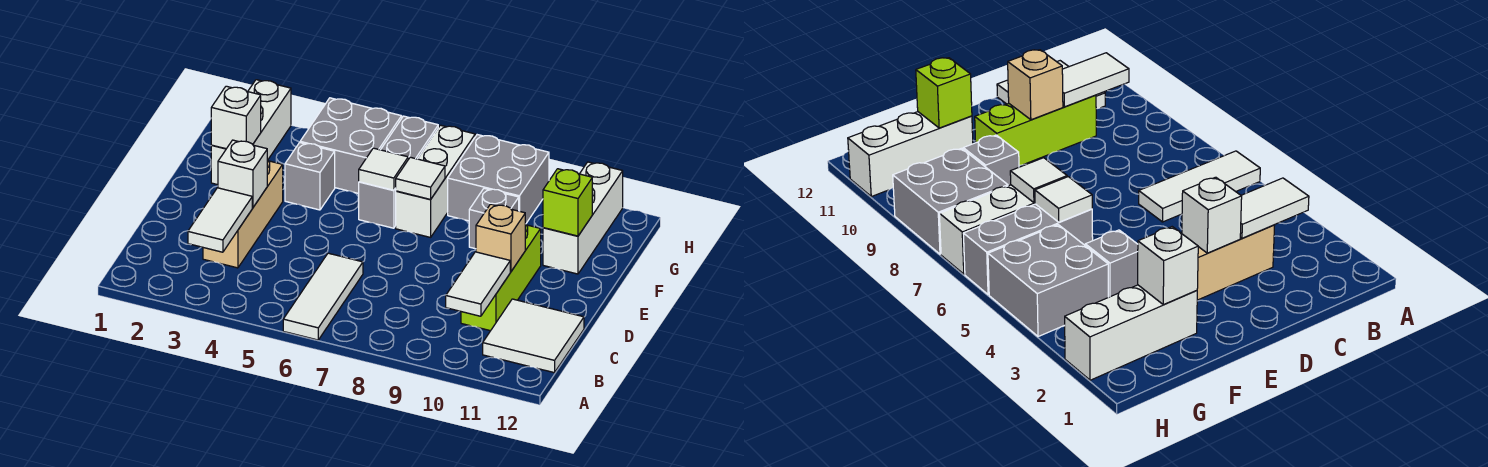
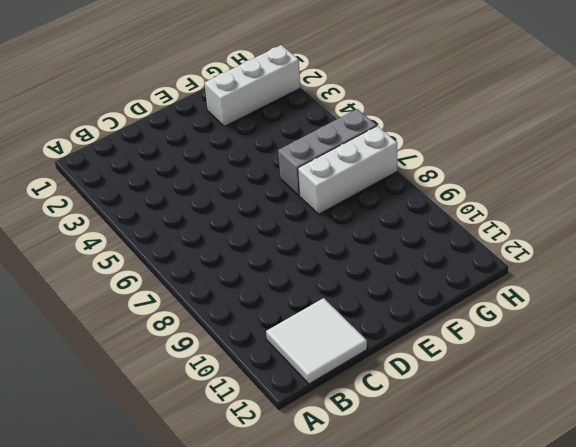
none -> white tile A6:C6 level 1
none -> tan brick C3:E3 level 1
none -> lime brick C10:E10 level 1

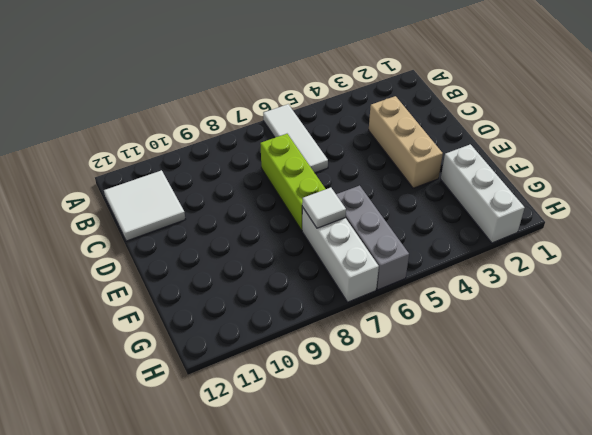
lime brick C7:E7 level 1 -> lime brick C10:E10 level 1
none -> grey brick F4 level 1
none -> grey brick F9 level 1
none -> white brick F11:H11 level 1

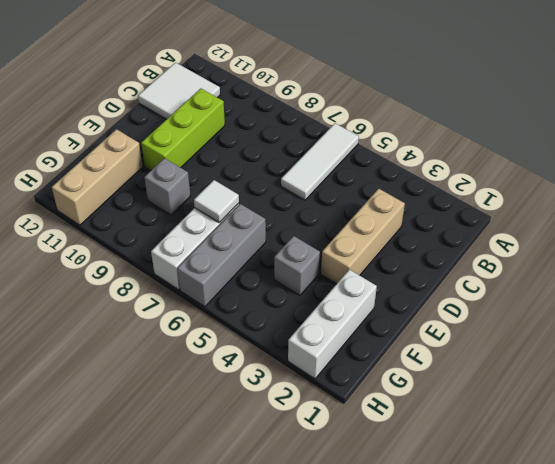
tan brick F11:H11 level 1 -> white brick F11:H11 level 1
none -> grey brick G4:H5 level 1
none -> grey brick G8:H9 level 1
none -> white tile B3:C3 level 2

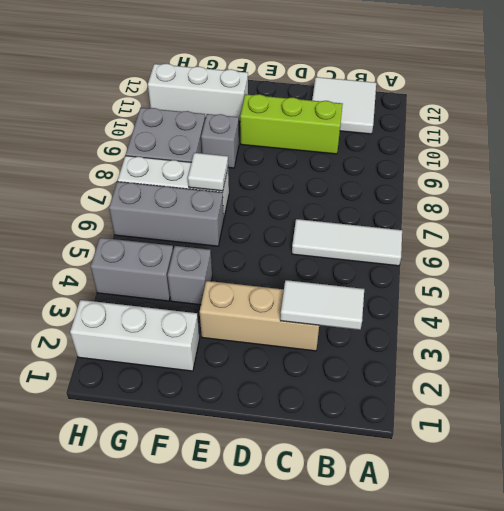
grey brick G4:H4 level 1 -> grey brick G4:H5 level 1
none -> white tile B10:C10 level 2
none -> white brick D3 level 2
none -> tan brick D10 level 2

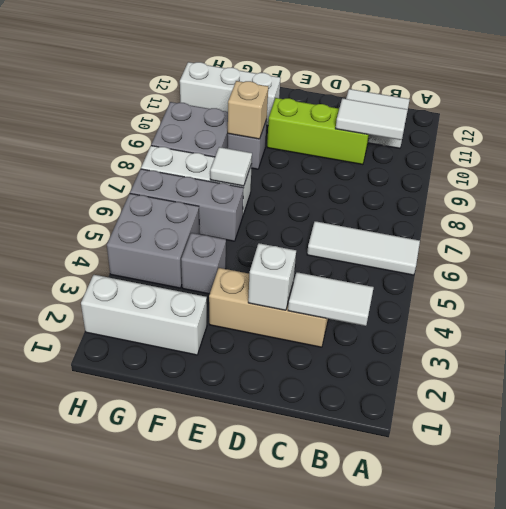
tan brick F9 level 2 -> tan brick D10 level 2
none -> white brick F2 level 2
none -> white tile F6 level 2
none -> lime brick F11 level 2

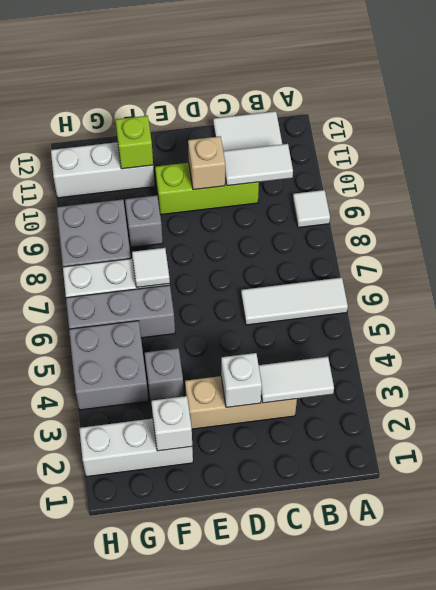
white tile A9 level 1 -> white tile F6 level 2

